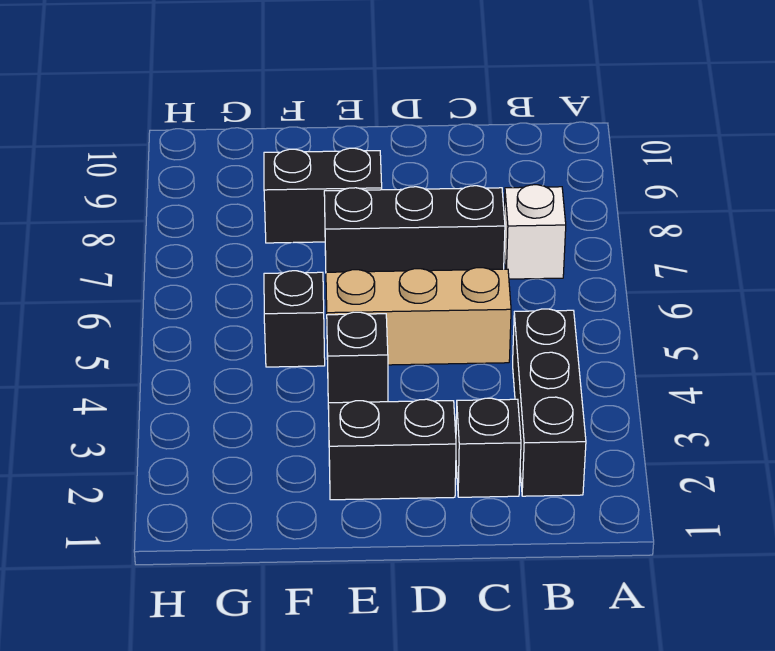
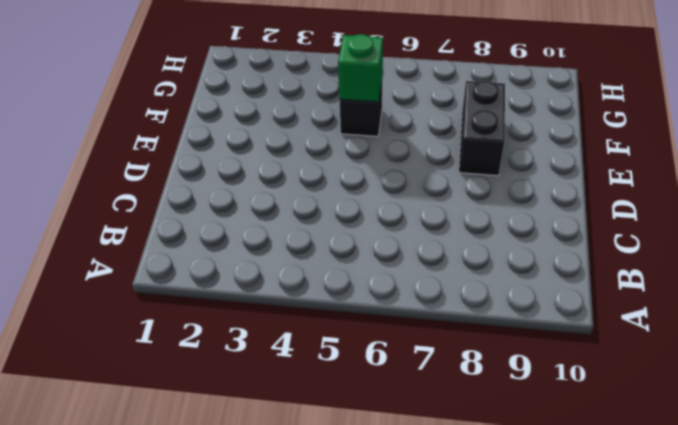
green brick F5 level 2 -> none
none -> black brick B2:B4 level 1
none -> white brick B7 level 1

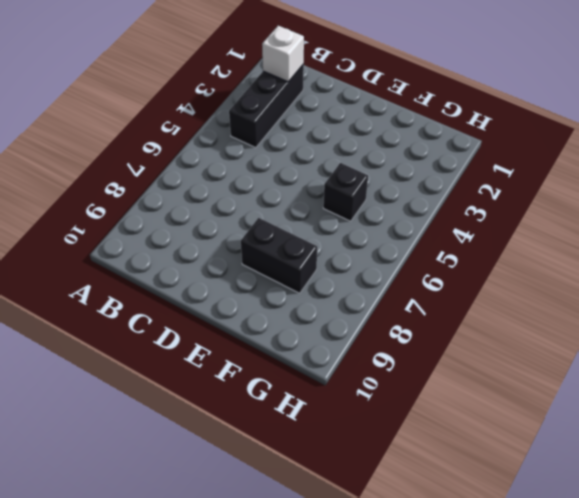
white brick B2 level 2 -> white brick B7 level 1
none -> black brick C2 level 1
none -> tan brick C5:E5 level 1

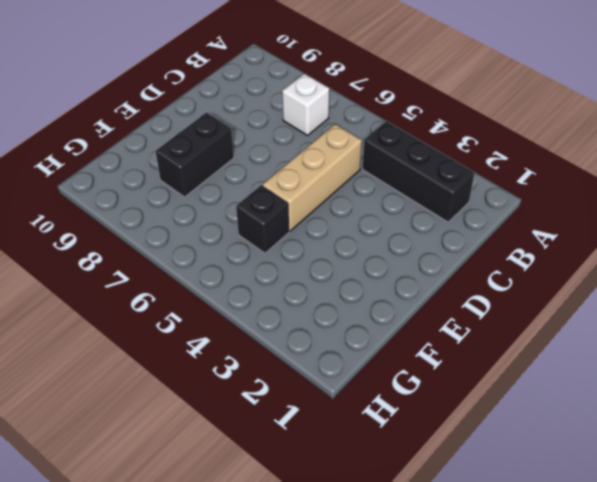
none -> black brick C2 level 1
none -> black brick C7:E7 level 1

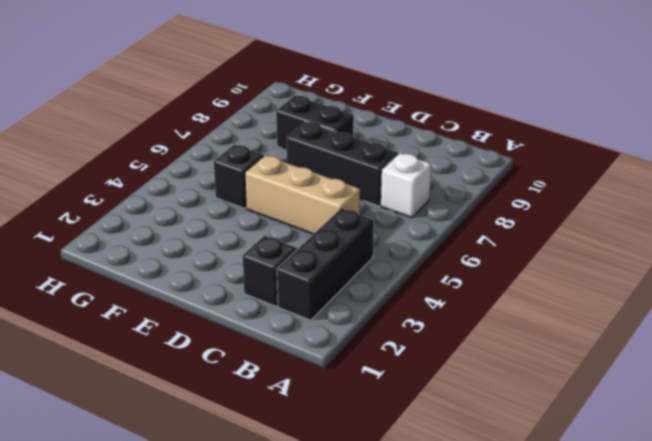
none -> black brick D2:E2 level 1
none -> black brick E4 level 1

